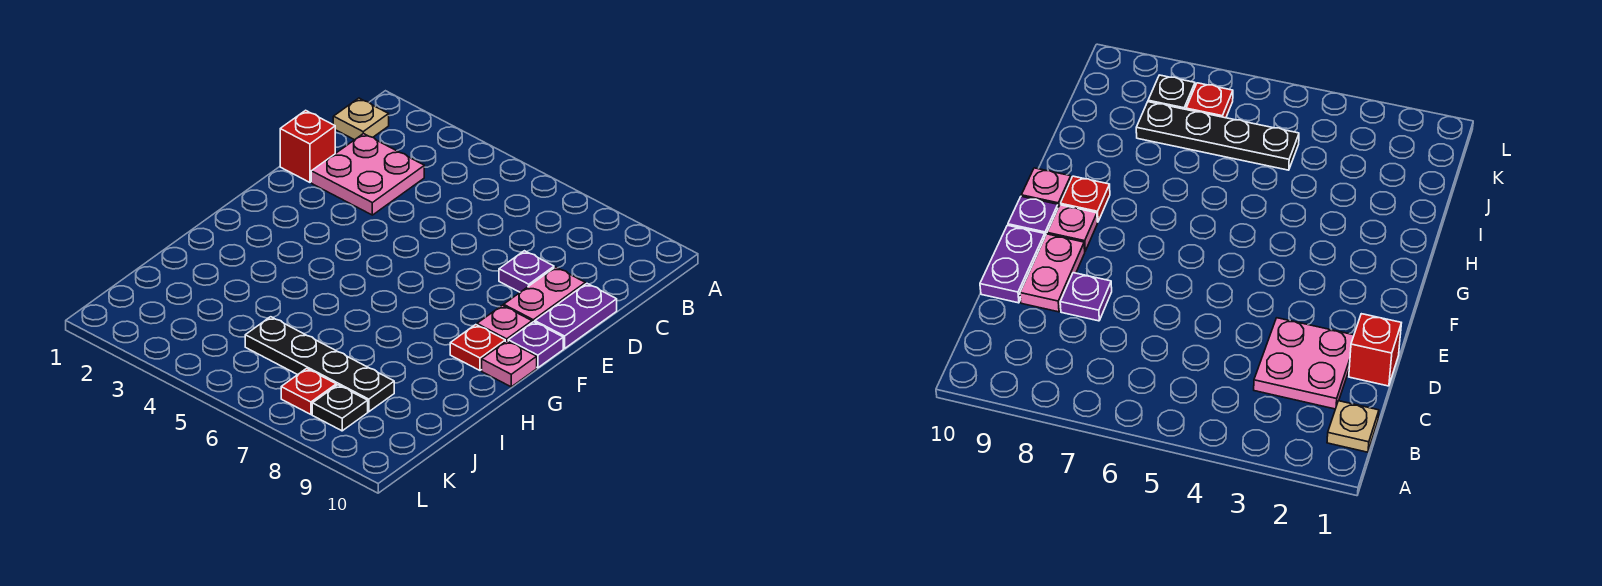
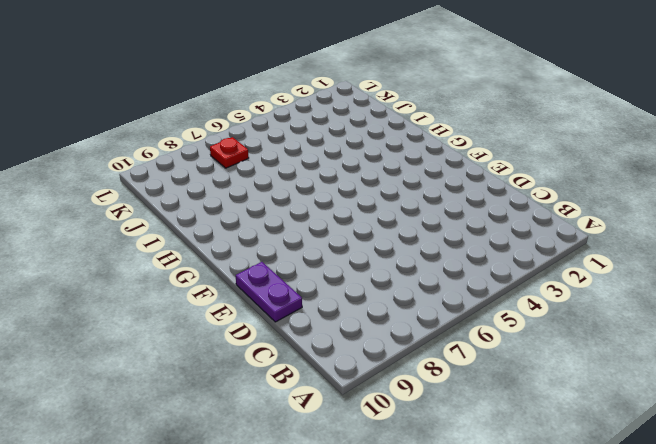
none -> tan plate B1 level 1
none -> pink plate C2:D3 level 1
none -> red brick D1 level 1

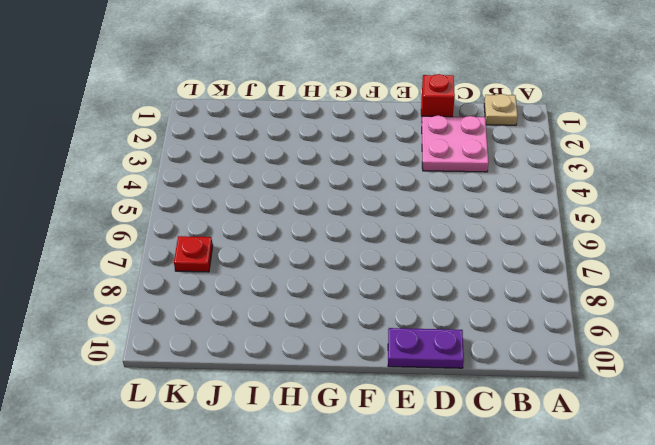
none -> purple plate D8 level 1
none -> pink plate D9:E9 level 1
none -> pink plate F9 level 1

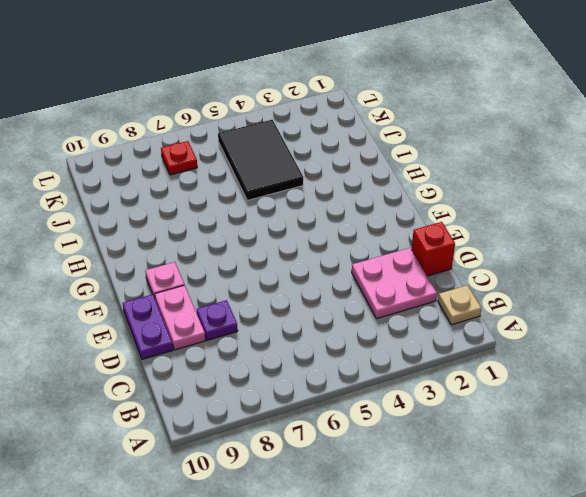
black tile I4:K5 level 1 -> black plate J5:J8 level 1
none -> purple plate F10 level 1
none -> red plate G9 level 1
none -> pink plate G10 level 1

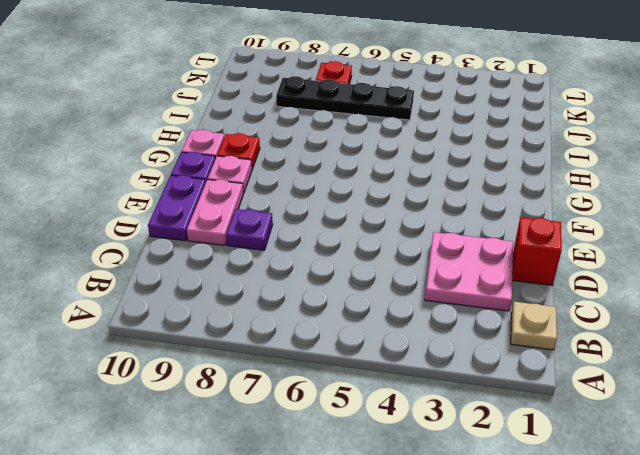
none -> black plate K8 level 1

